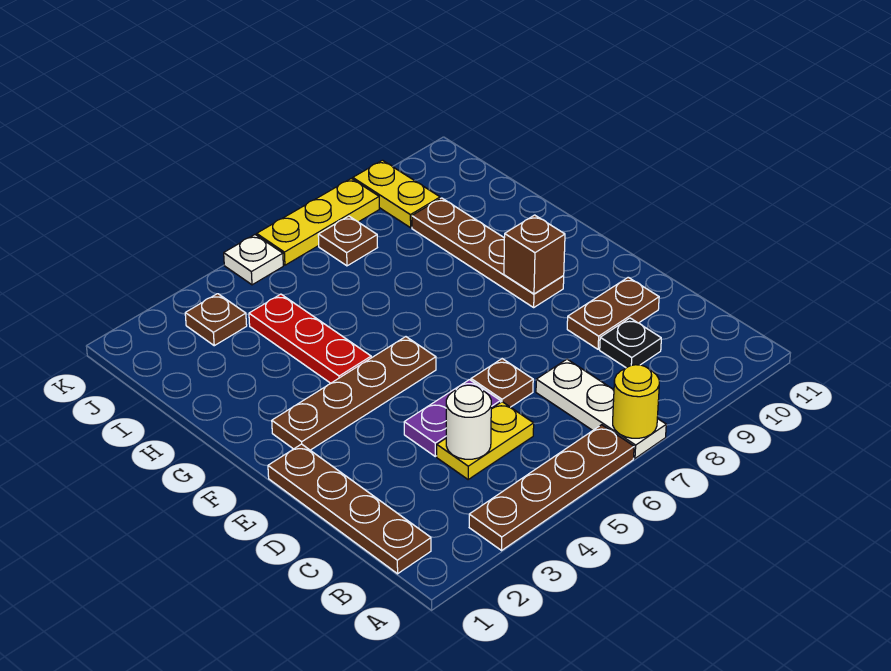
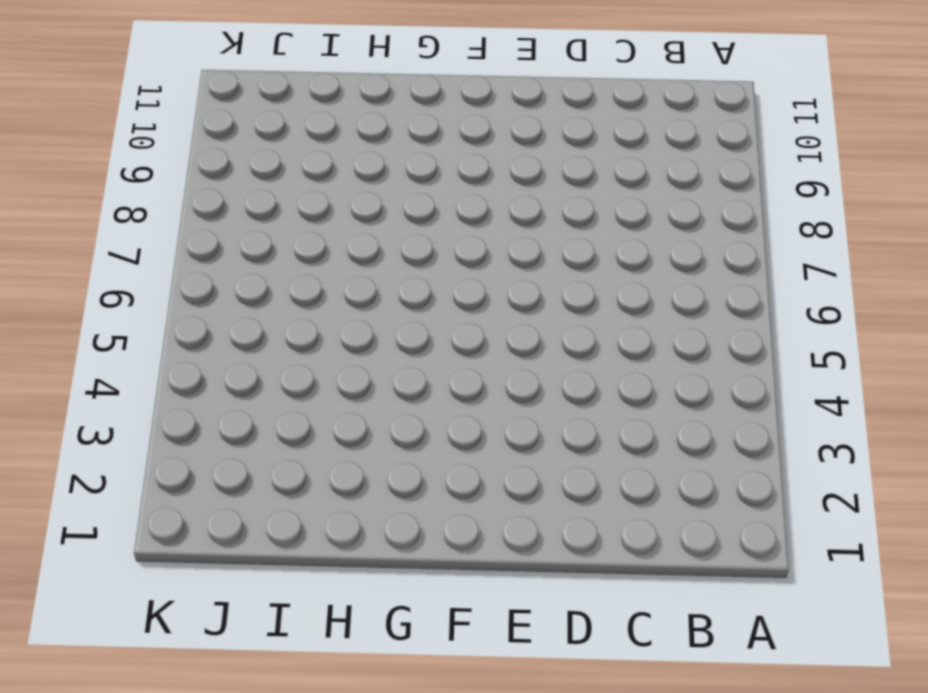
none -> brown plate A3:A6 level 1
none -> white plate A7:C7 level 1
none -> brown plate B1:E1 level 1

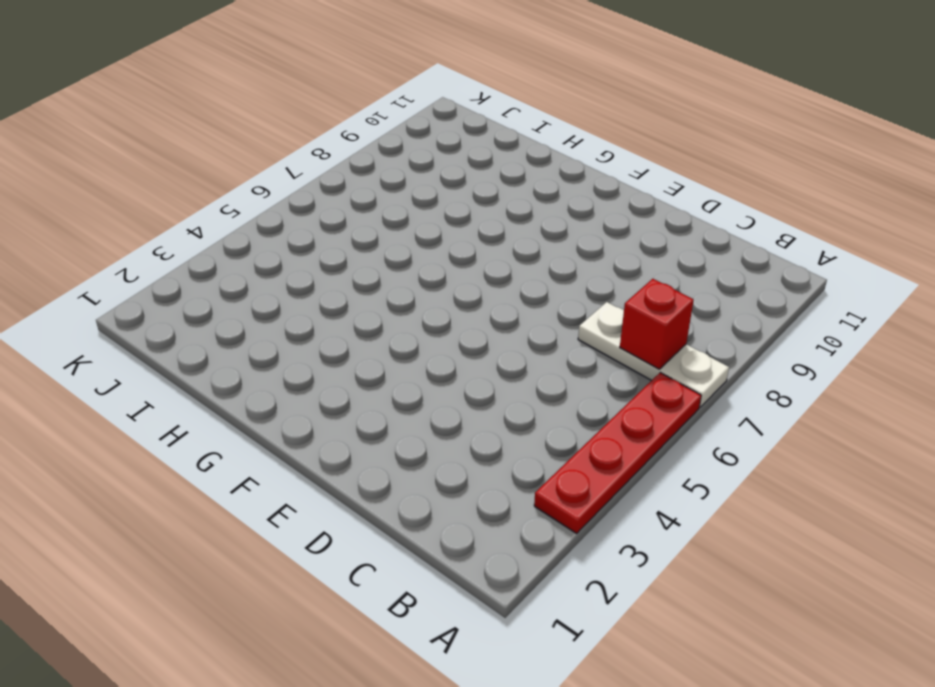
red plate A3:A6 level 1 -> brown plate A3:A6 level 1
red brick B7 level 2 -> none
none -> brown plate B1:E1 level 1
none -> yellow plate C4:C5 level 1
none -> black plate C9 level 1

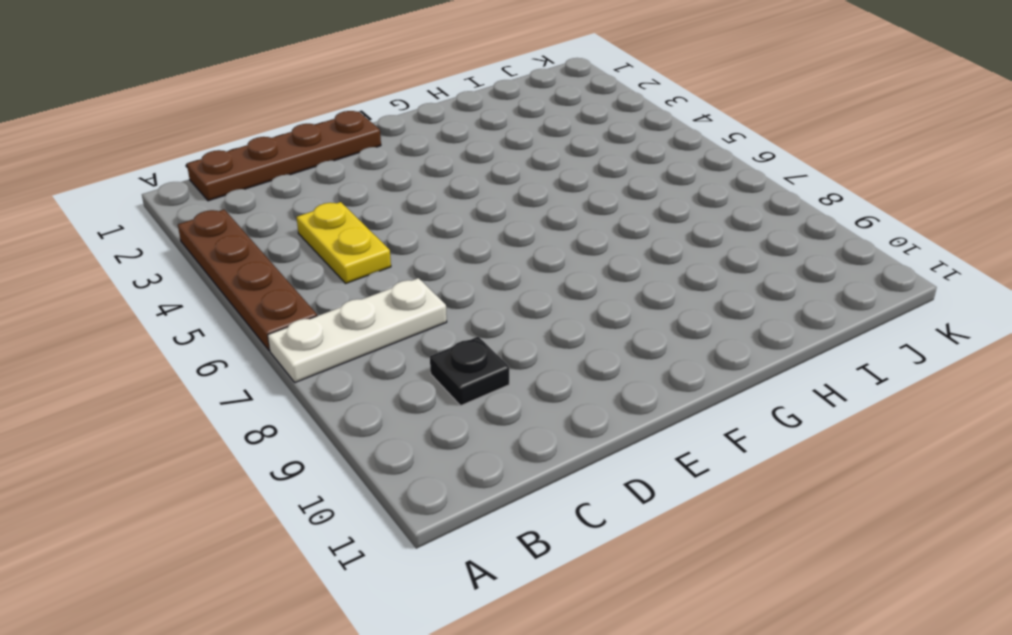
none -> purple plate D4:D5 level 1
none -> brown plate D6 level 1
none -> brown plate D9:D10 level 1

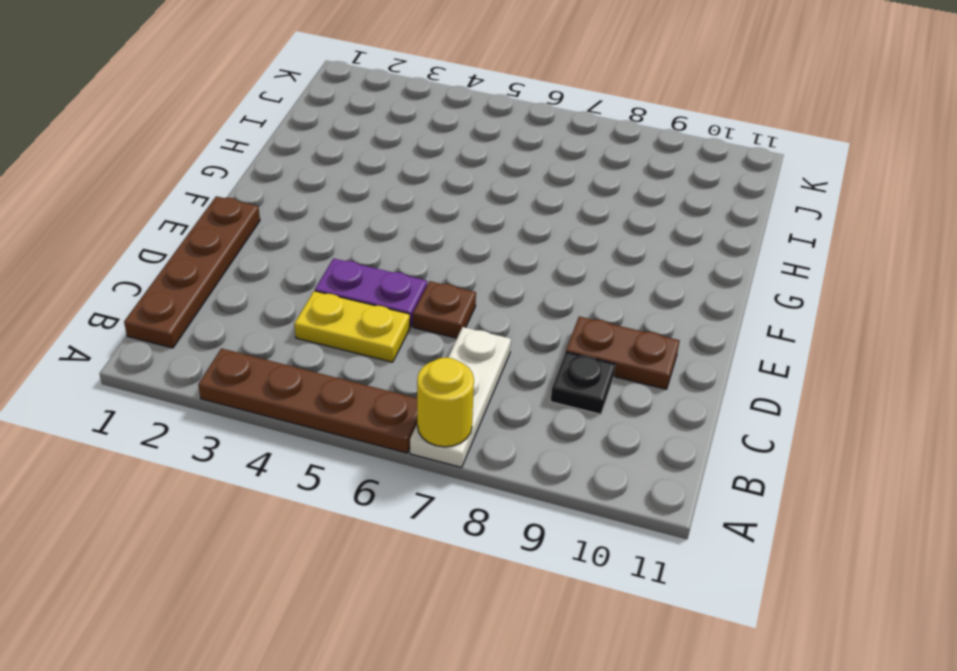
none -> brown plate F2:F5 level 1
none -> brown plate F9:I9 level 1
none -> red plate G4:I4 level 1

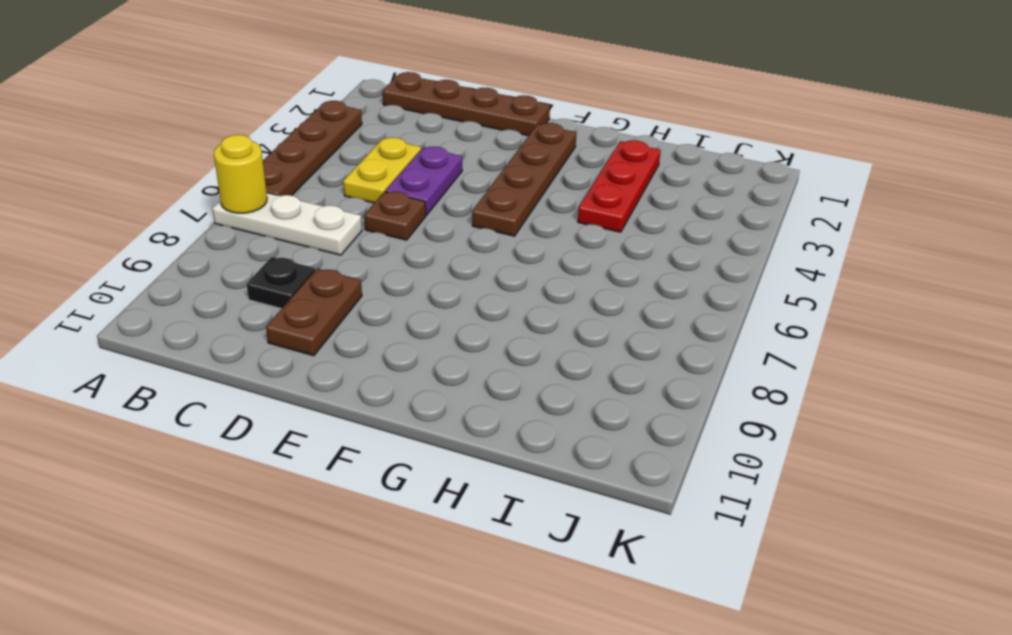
red plate H2:H4 level 1 -> red plate G4:I4 level 1
none -> brown plate F9:I9 level 1
none -> brown plate J3 level 1
none -> brown plate J7 level 1

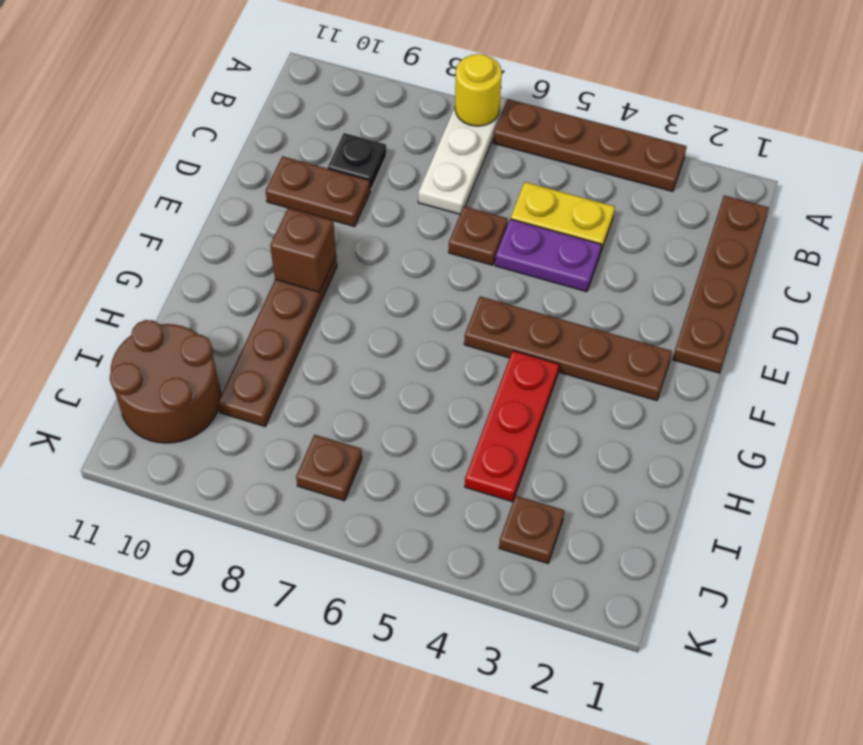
brown round brick I10:J11 level 1 -> none
none -> yellow plate J9:K9 level 1
none -> white plate K5 level 1
none -> yellow plate K6:K8 level 1

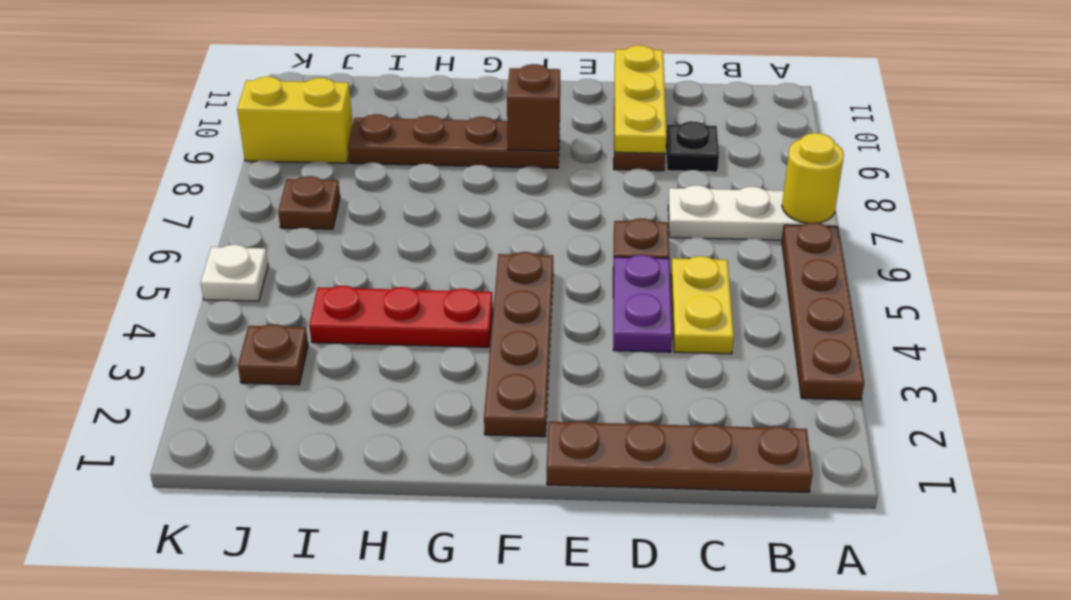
yellow plate D9:D11 level 2 -> yellow plate K6:K8 level 1
yellow brick J9:K9 level 1 -> yellow plate J9:K9 level 1
none -> white round brick C4 level 2

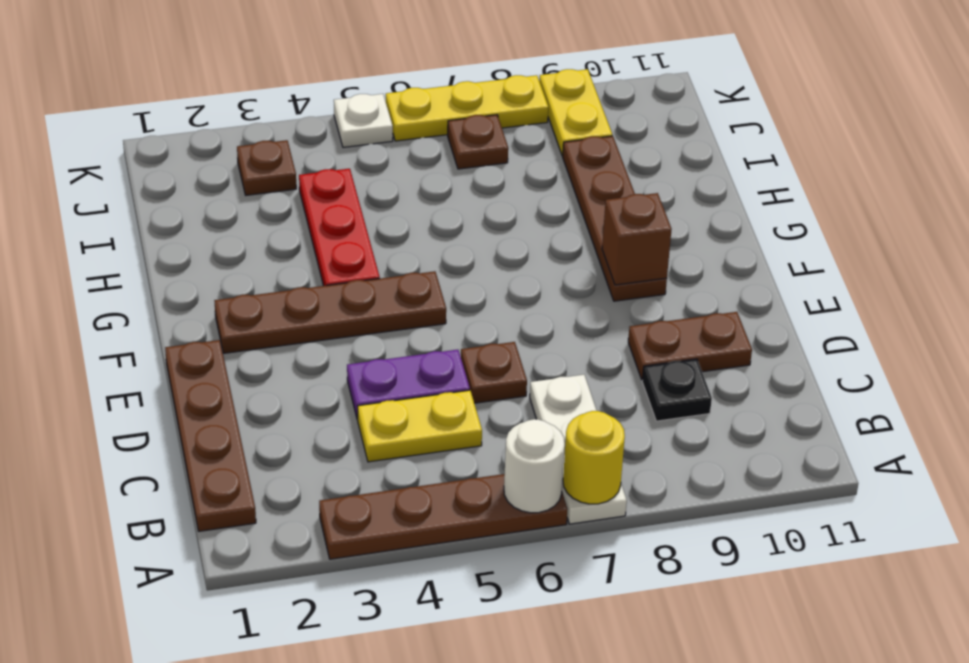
white round brick A6 level 2 -> white round brick C4 level 2

